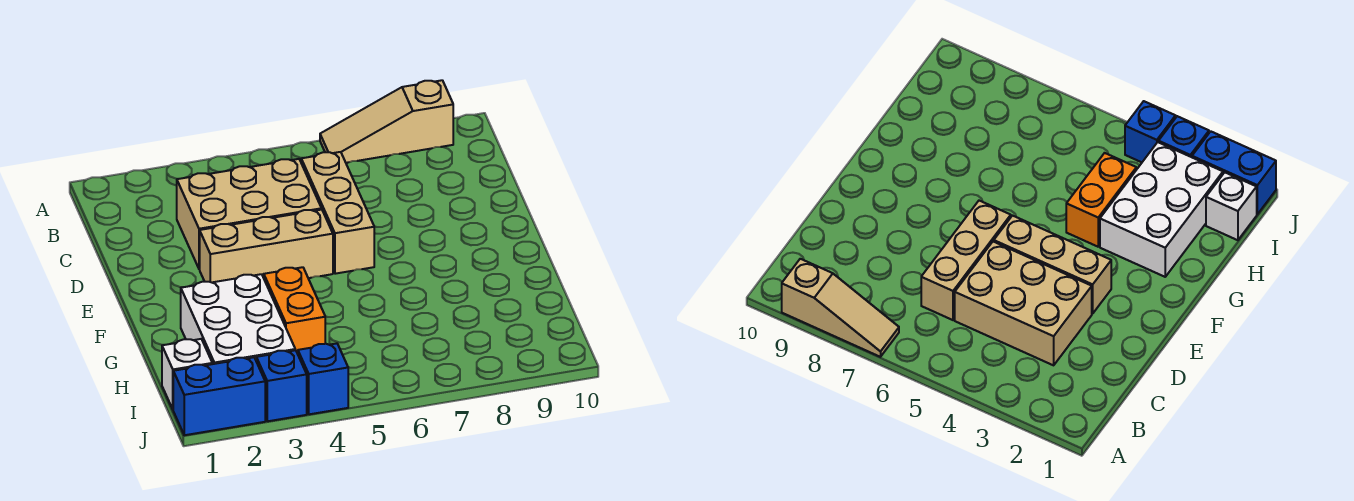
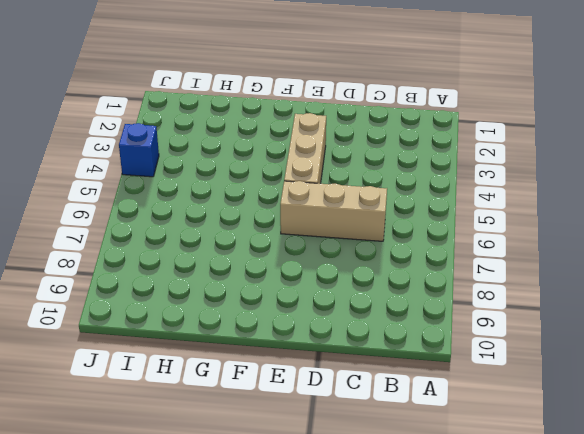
none -> tan slope A7:A9 level 1 top 9
none -> tan brick C3:D5 level 1

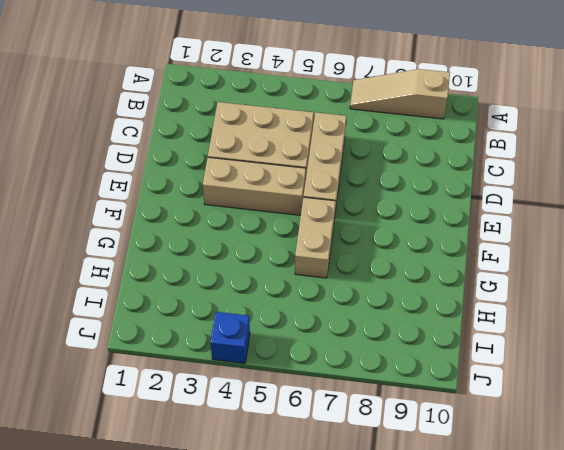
tan brick F6:G6 level 1 -> none
none -> white brick G2:I3 level 1
none -> orange brick G4:H4 level 1

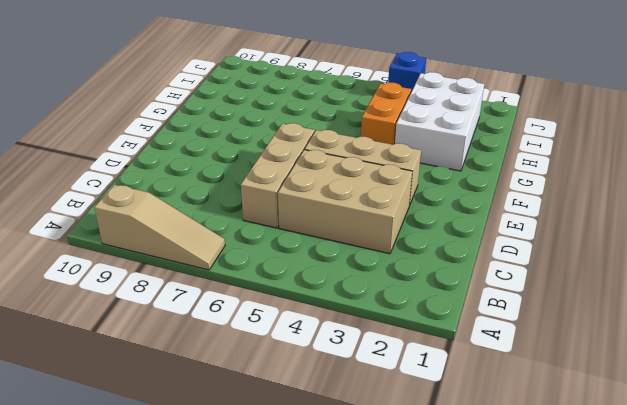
none -> white brick I1 level 1
none -> blue brick J1:J2 level 1

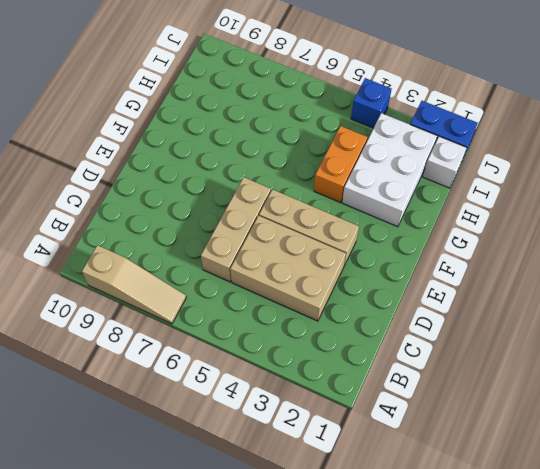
none -> blue brick J3 level 1

